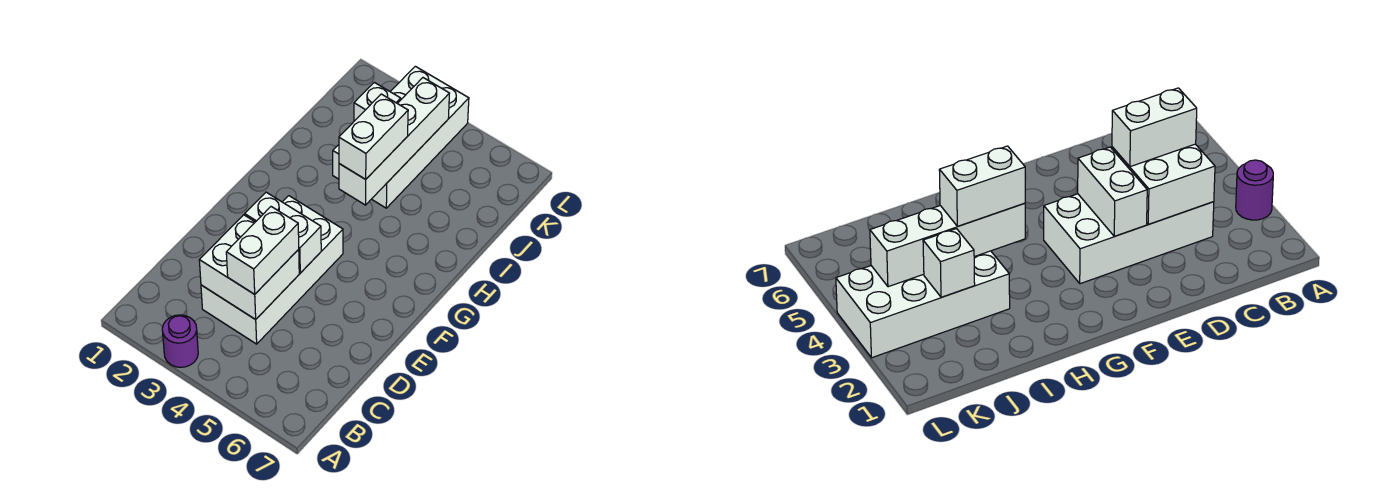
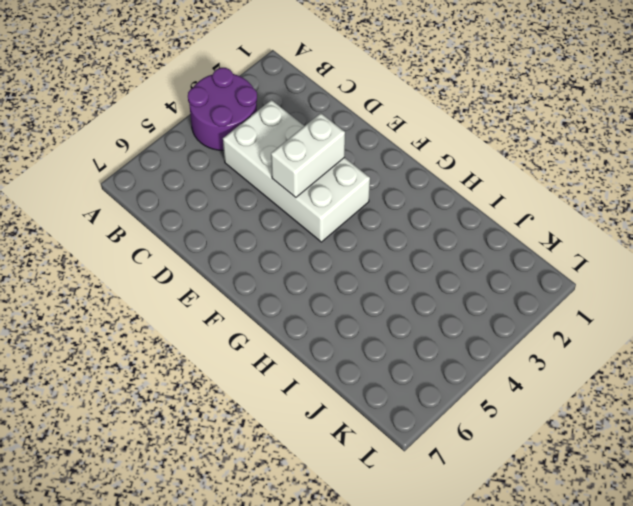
purple round brick A3:B4 level 1 -> purple round brick A3 level 1
none -> white brick I3:L4 level 1
none -> white brick C3:D4 level 2

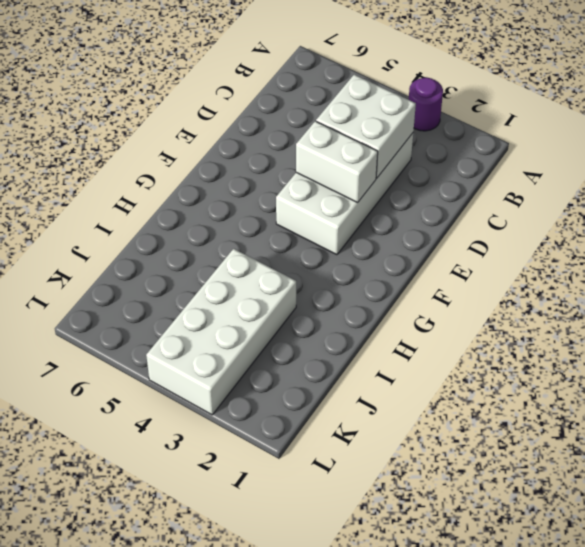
none -> white brick H4:K4 level 2
none -> white brick J3 level 2

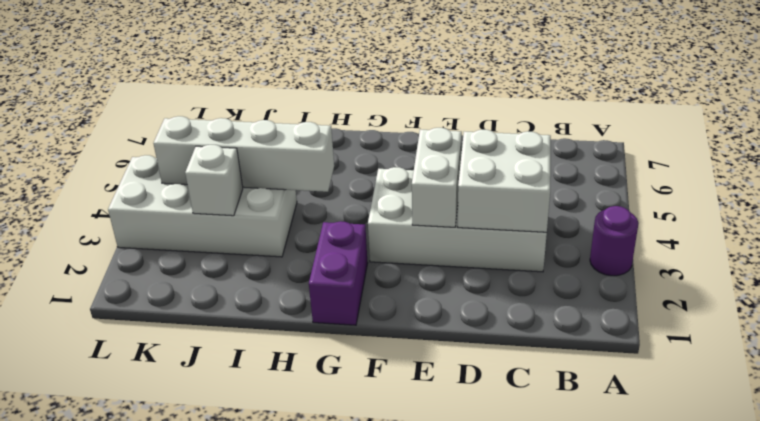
purple brick G1:G2 level 1 -> none
none -> white brick C4:D4 level 3
none -> white brick H4:I4 level 3

